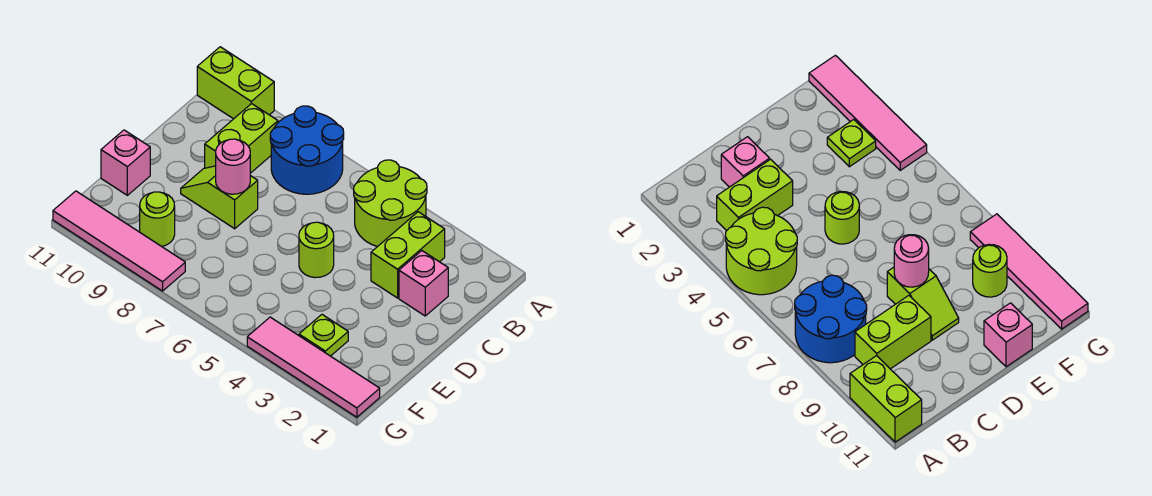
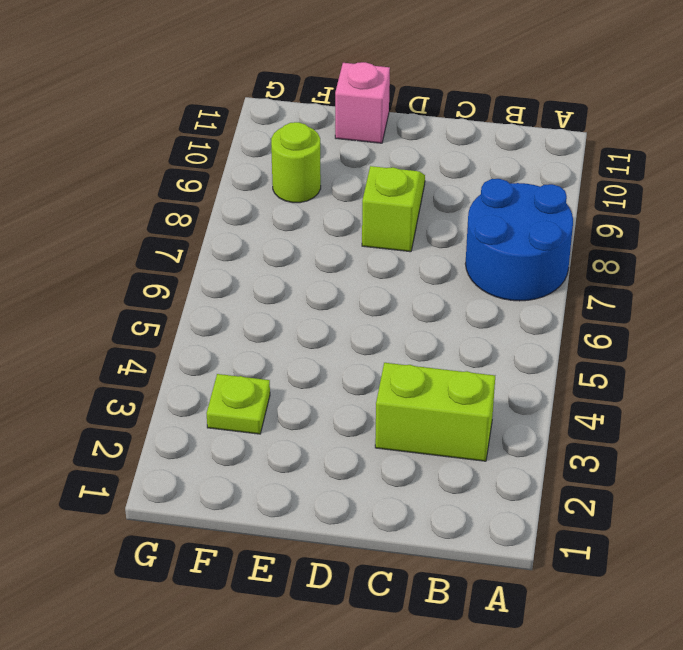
none -> lime round brick A4:B5 level 1
none -> lime brick A10:A11 level 1
none -> lime brick B9:C9 level 1

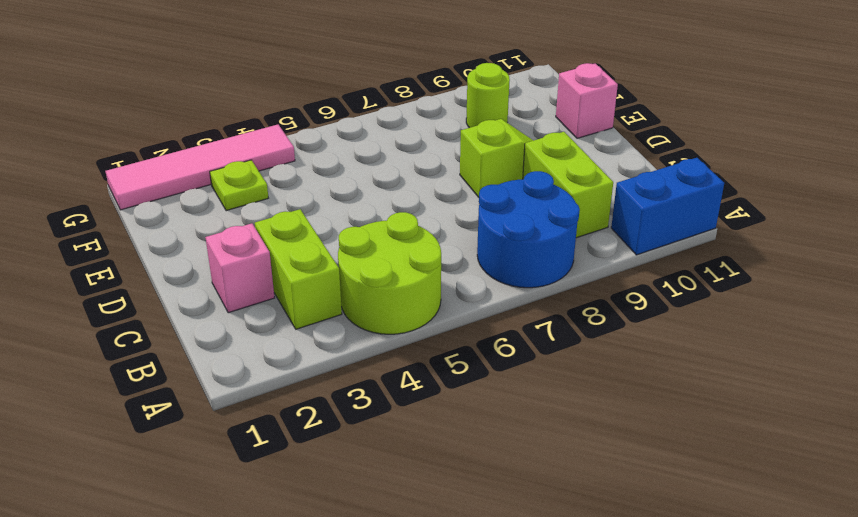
blue brick A10:A11 level 1 -> lime brick A10:A11 level 1
none -> lime round brick D5 level 1
none -> pink tile G8:G11 level 1
none -> pink round brick D8 level 2

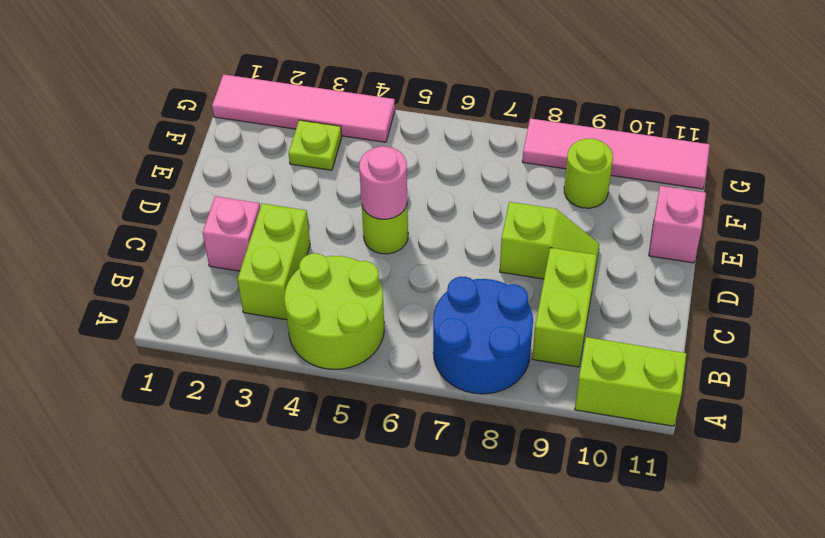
pink round brick D5 level 2 -> pink round brick D8 level 2

